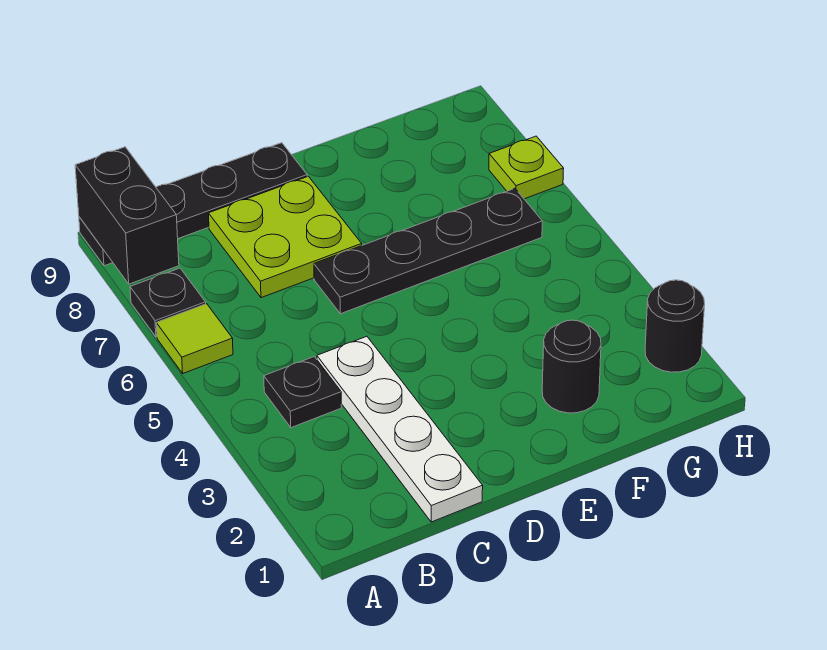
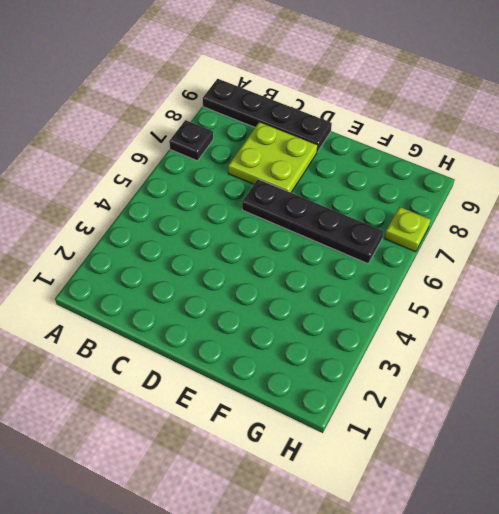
none -> lime tile A6 level 1
none -> black plate B4 level 1

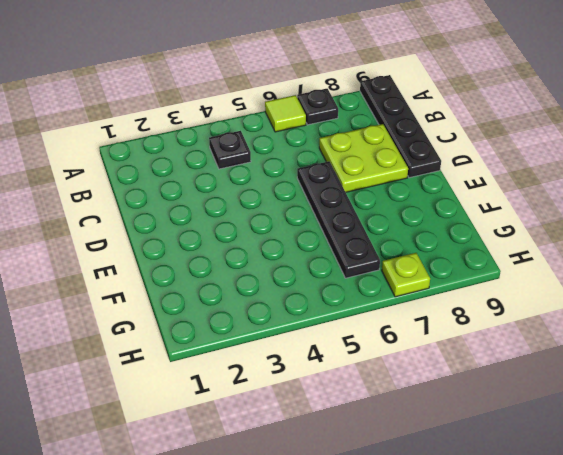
none -> white plate C1:C4 level 1
none -> black round brick F2 level 1

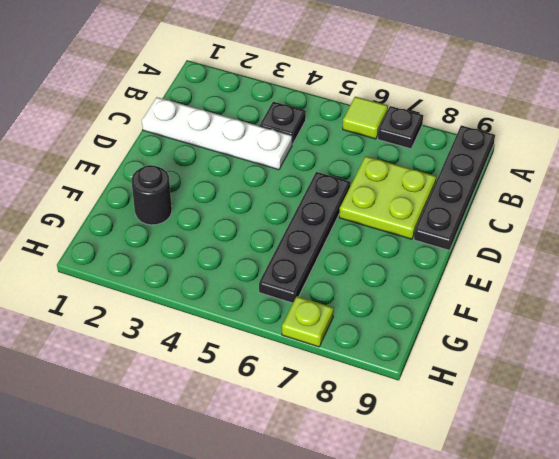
none -> black round brick H2 level 1
none -> black brick A8:A9 level 2

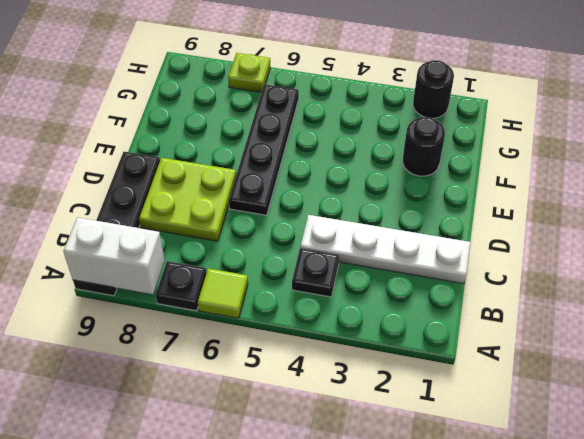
white brick A8:A9 level 2 -> black brick A8:A9 level 2

